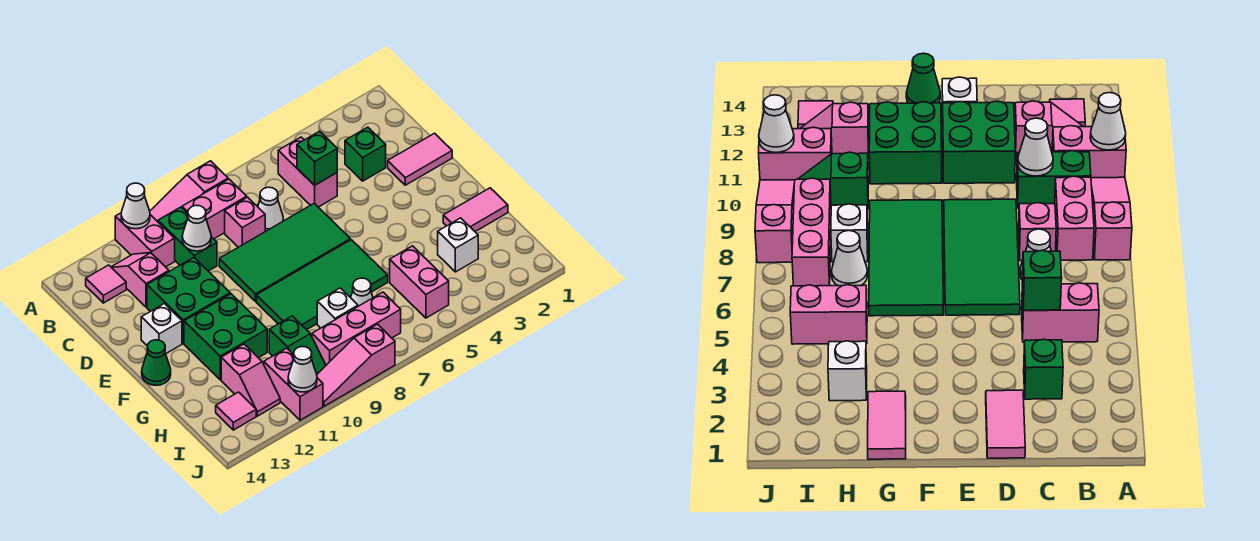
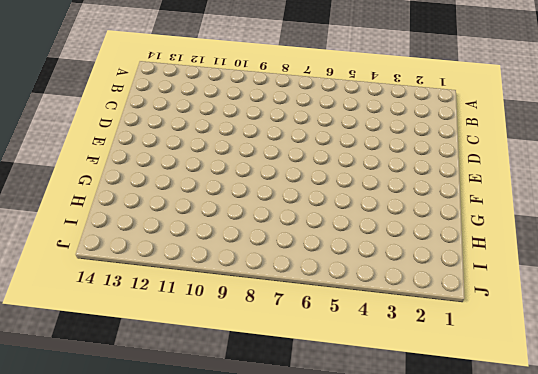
none -> pink slope A8:A10 level 1 top 8
none -> pink brick A11:B11 level 1
none -> pink brick B5:C5 level 1
none -> pink brick B8:B9 level 1

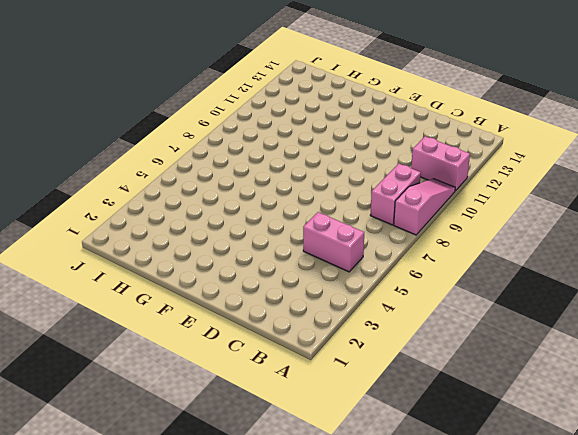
none -> green brick B10:C10 level 1
none -> pink slope B12:C12 level 1 top C
none -> pink tile B13 level 1
none -> green brick C3 level 1

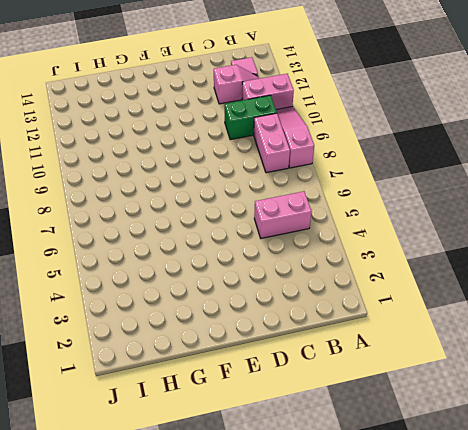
none -> green brick C3 level 1
none -> white cone C7 level 1
none -> pink brick C8 level 1
none -> pink tile D1:D2 level 1

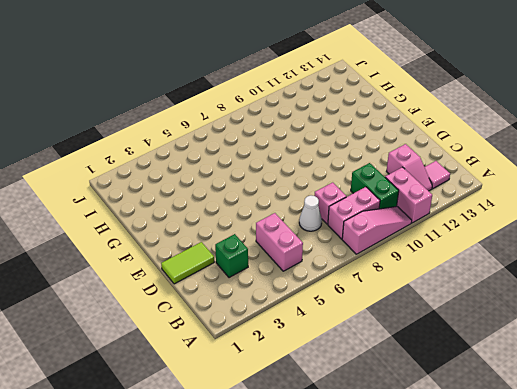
lime tile D1:D2 level 1 -> pink tile D1:D2 level 1
none -> green tile D6:E9 level 1
none -> green brick D11:E12 level 1
none -> white brick E13 level 1
none -> green tile F6:G9 level 1

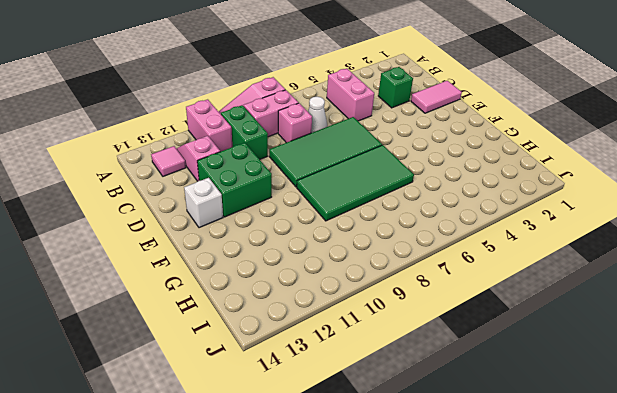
none -> green brick F11:G12 level 1
none -> green cone F14 level 1
none -> pink tile G1:G2 level 1
none -> white brick H3 level 1

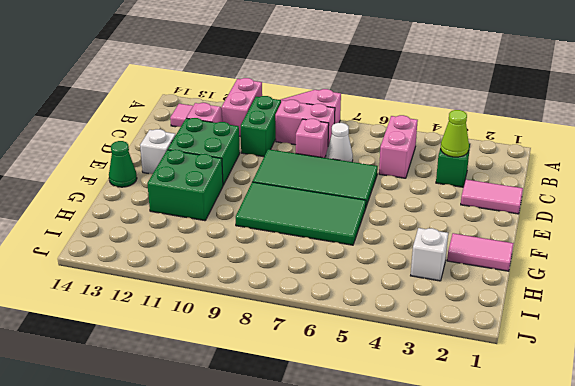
lime cone C3 level 2 -> none
none -> pink brick H5:I5 level 1
none -> white cone H7 level 1
none -> white brick H8 level 1
none -> green slope H10:I10 level 1 top H

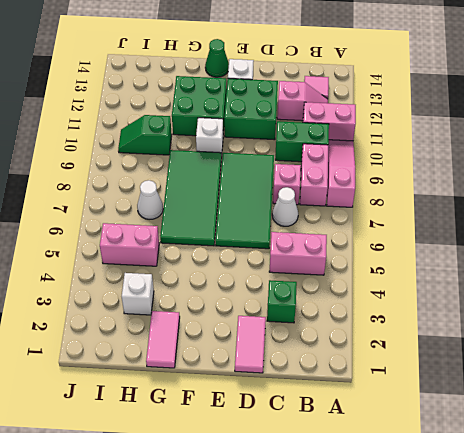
white brick F10 level 1 -> white brick H8 level 1
none -> pink slope H12:I12 level 1 top H
none -> pink brick I7:I9 level 1
none -> pink brick I11:J11 level 1
none -> pink tile I13 level 1

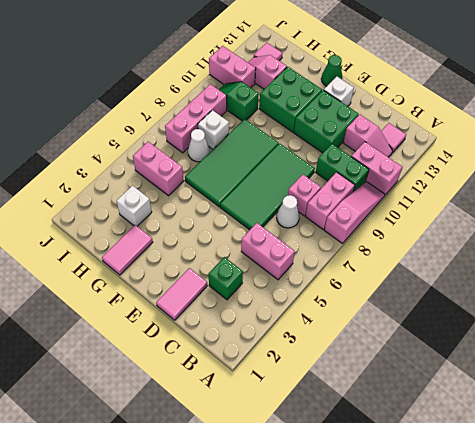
none -> pink slope J8:J10 level 1 top 8
none -> white cone A11 level 2
none -> green brick C5 level 2
none -> white cone C10 level 2

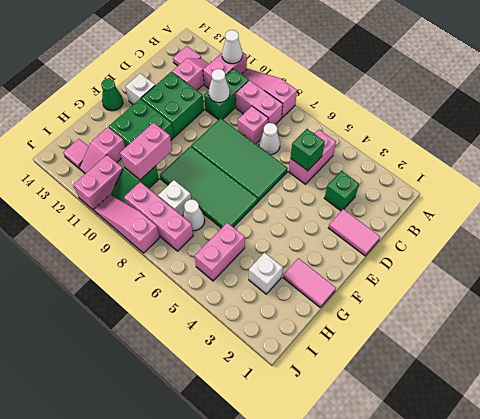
pink brick G10:H10 level 2 -> none
none -> white cone J11 level 2

